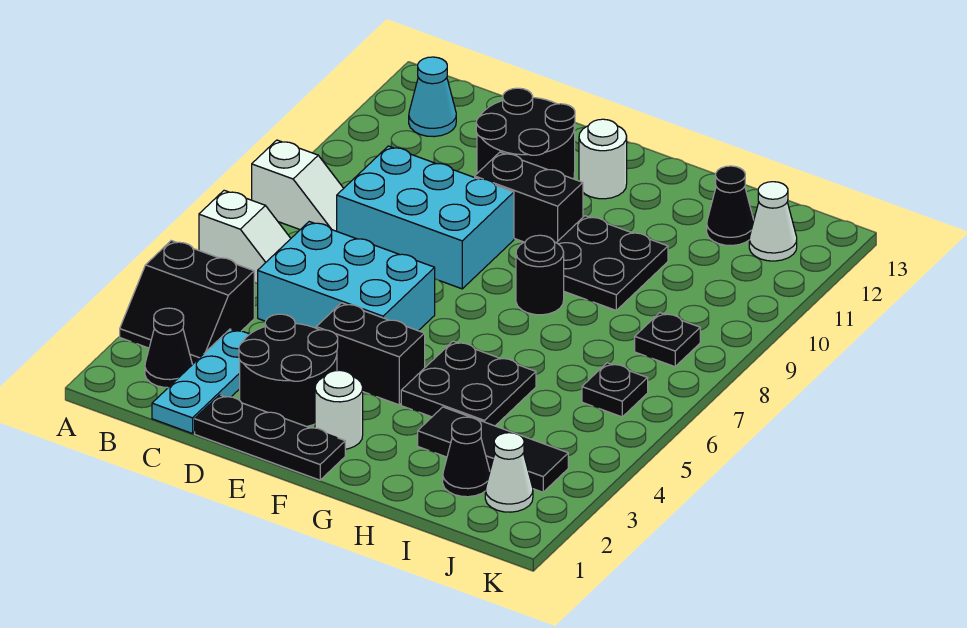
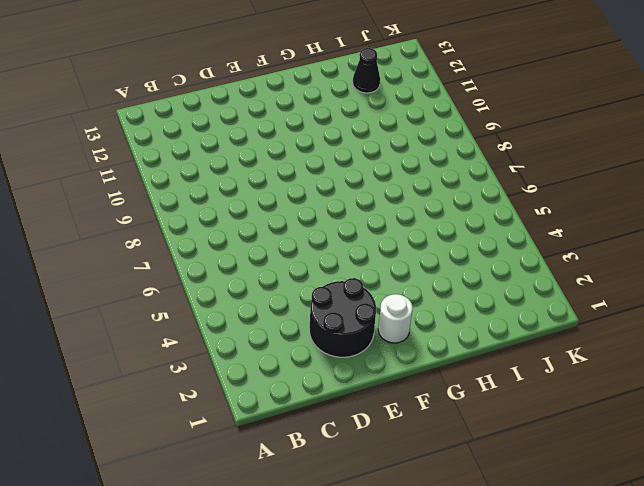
none -> black slope A3:B4 level 1 top 4
none -> white slope A6:B6 level 1 top A
none -> white slope A8:B8 level 1 top A

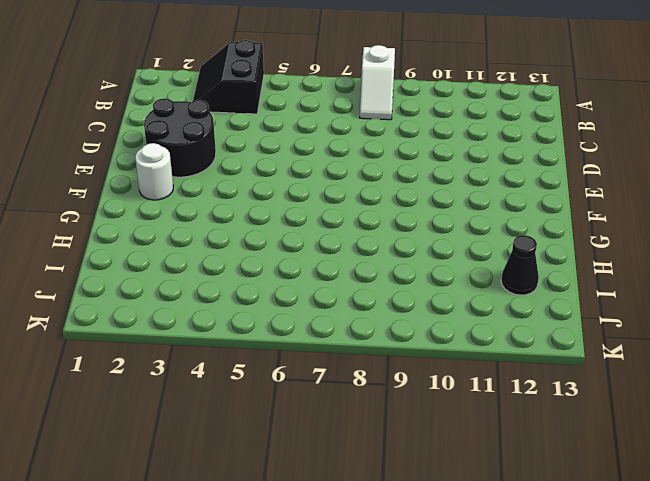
none -> white slope A6:B6 level 1 top A
none -> black cone B2 level 1
none -> cyan cone B12 level 1

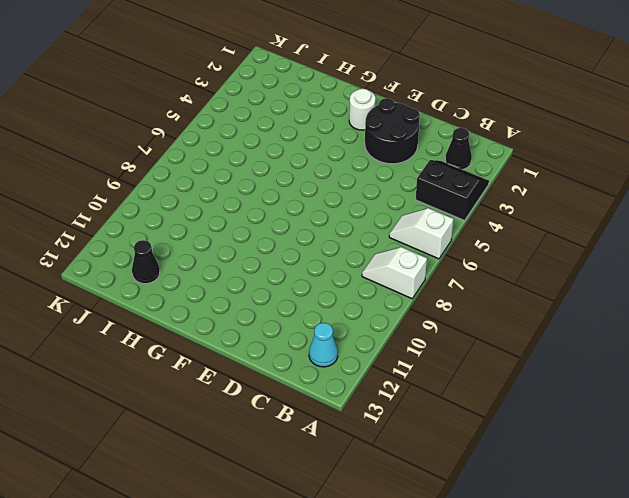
none -> cyan plate C1:C3 level 1
none -> cyan brick C5:E6 level 1
none -> cyan brick C8:E9 level 1

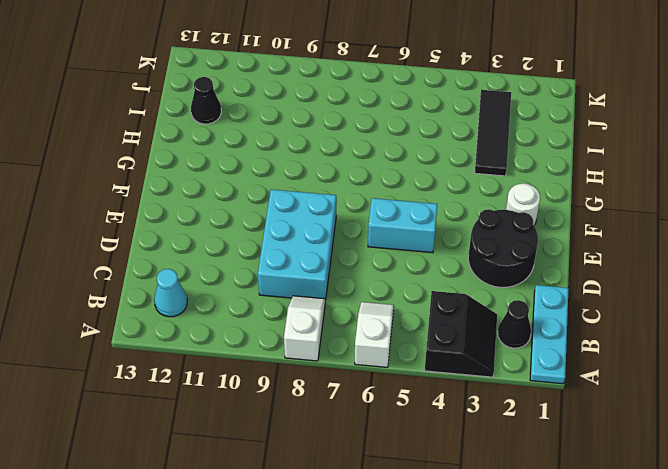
cyan plate A1:C1 level 1 -> cyan plate C1:C3 level 1
cyan brick E5:E6 level 1 -> cyan brick C5:E6 level 1
none -> black plate D1:F1 level 1
none -> black round brick D11:E12 level 1
none -> black brick E4:F4 level 1

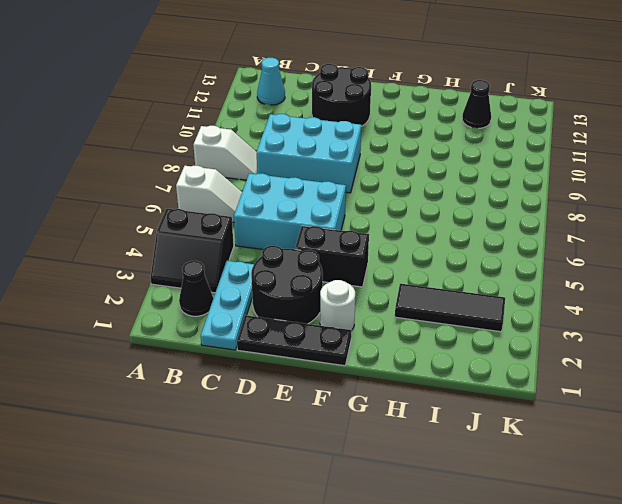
none -> black brick E10:F10 level 1
none -> white round brick F12 level 1
none -> black plate G4:H5 level 1

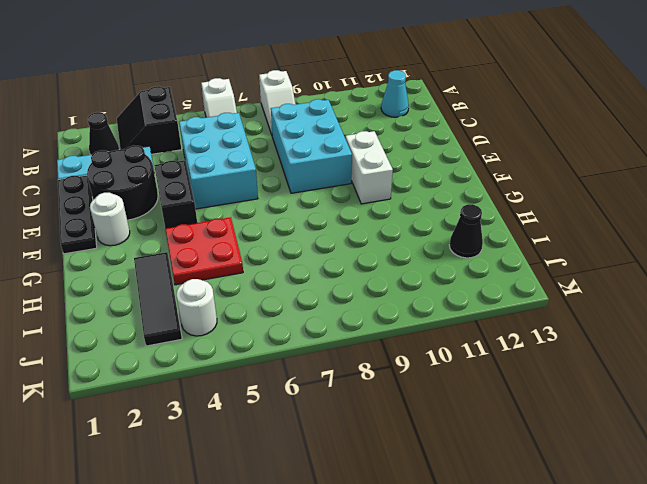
white brick E10:F10 level 1 -> black brick E10:F10 level 1
red plate G4:H5 level 1 -> black plate G4:H5 level 1
white round brick J4 level 1 -> white round brick F12 level 1
none -> black round brick D11:E12 level 1
none -> black round brick G8 level 1
none -> black plate G9:H10 level 1

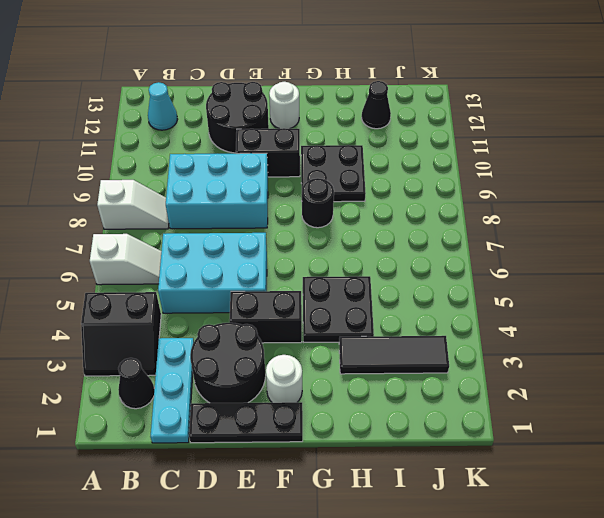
none -> black cone I2 level 1
none -> white cone J2 level 1
none -> black plate J6 level 1

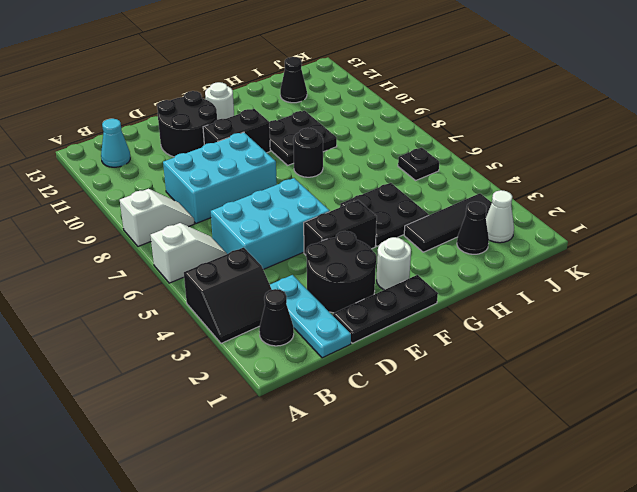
none -> black plate J8 level 1
none -> white cone J12 level 1

